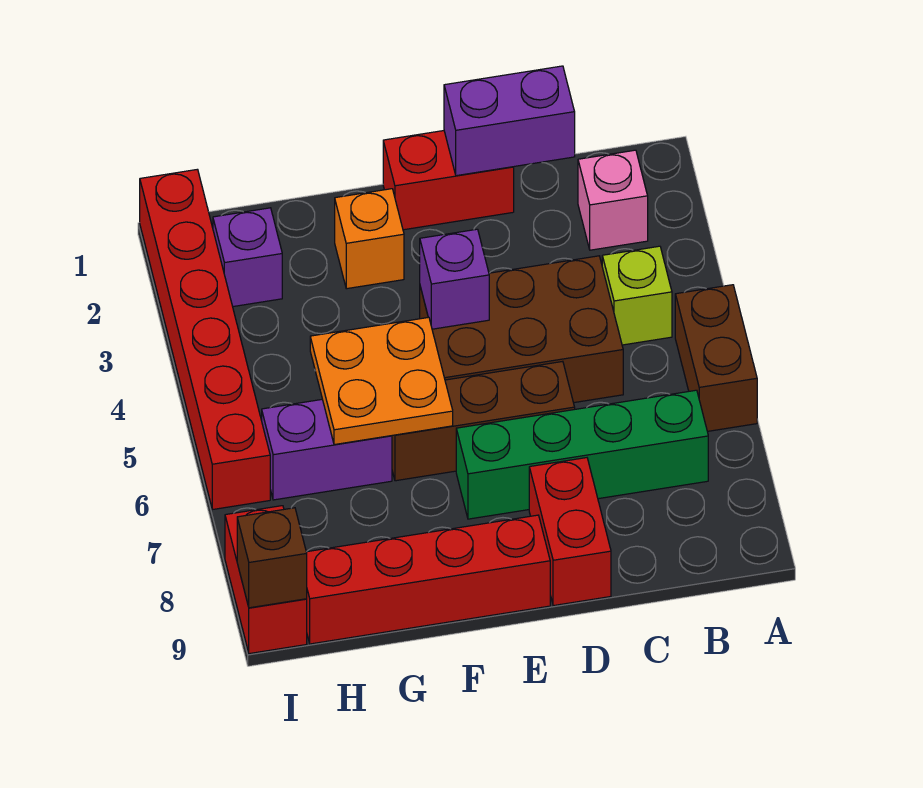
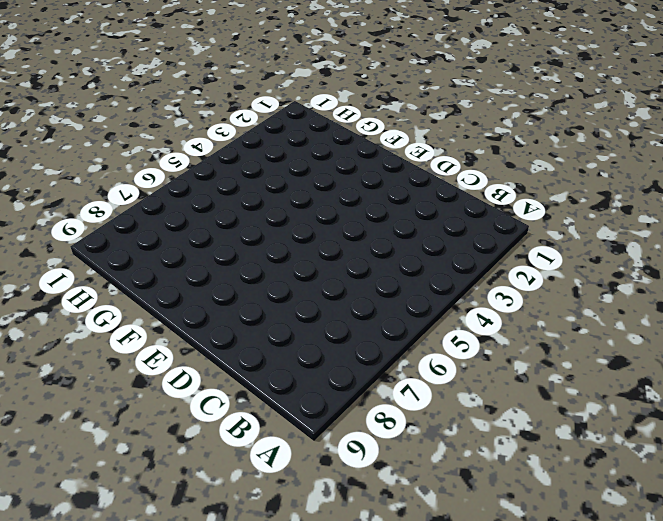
none -> brown brick A5:A6 level 1
none -> pink brick B2 level 1
none -> lime brick B4 level 1

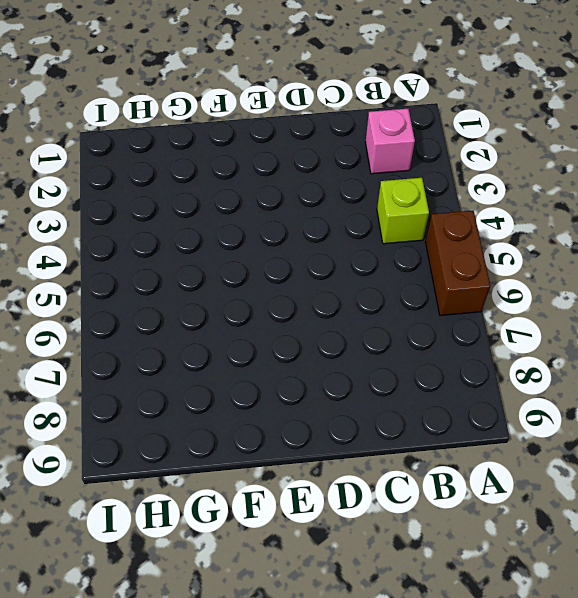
none -> green brick B7:E7 level 1
none -> brown brick C4:E5 level 1
none -> red brick D1:E1 level 1

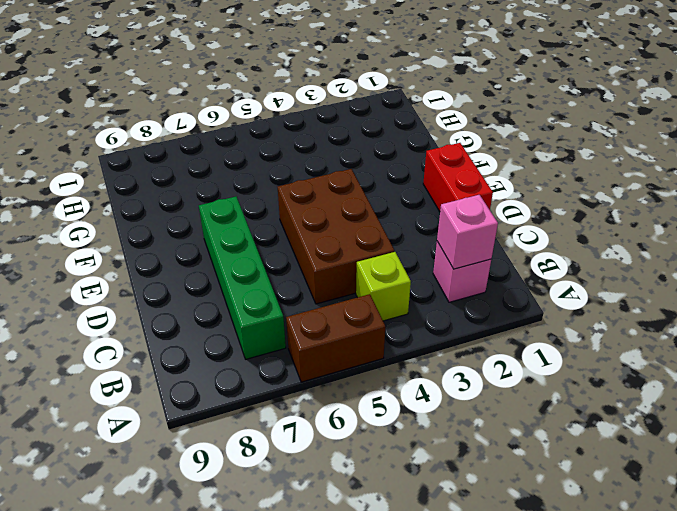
pink brick B2 level 2 -> none
none -> brown brick D6:F6 level 1
none -> red brick D8:D9 level 1
none -> red brick E9:H9 level 1

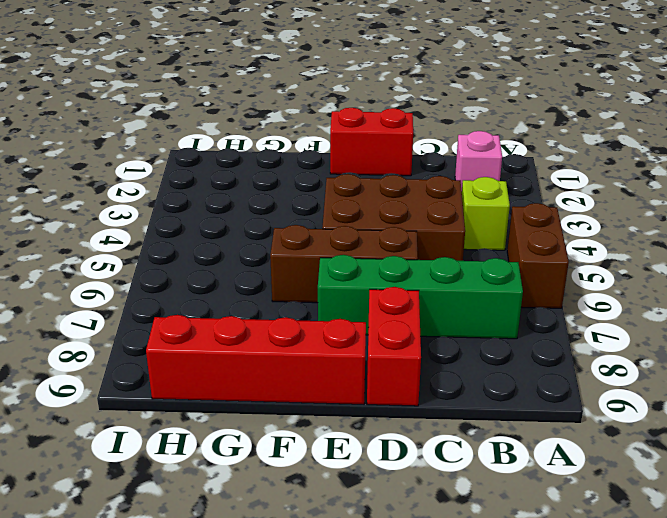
none -> orange brick F2 level 1
none -> purple brick G6:H6 level 1
none -> purple brick H2 level 1

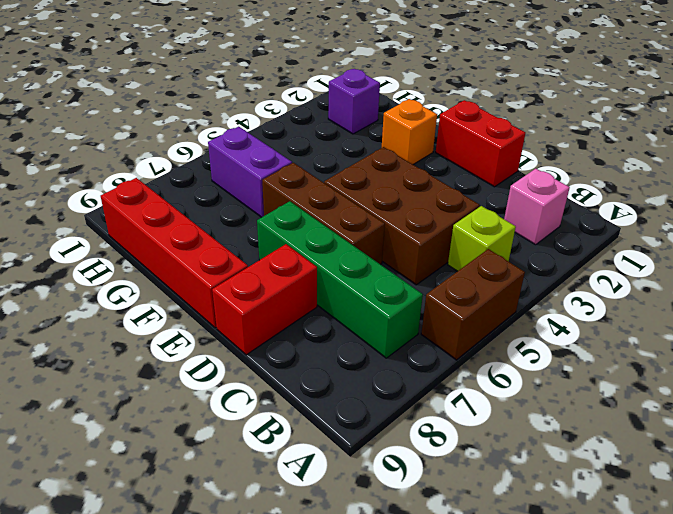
none -> red brick I1:I6 level 1
none -> red brick I8:I9 level 1
none -> purple brick C1:D1 level 2

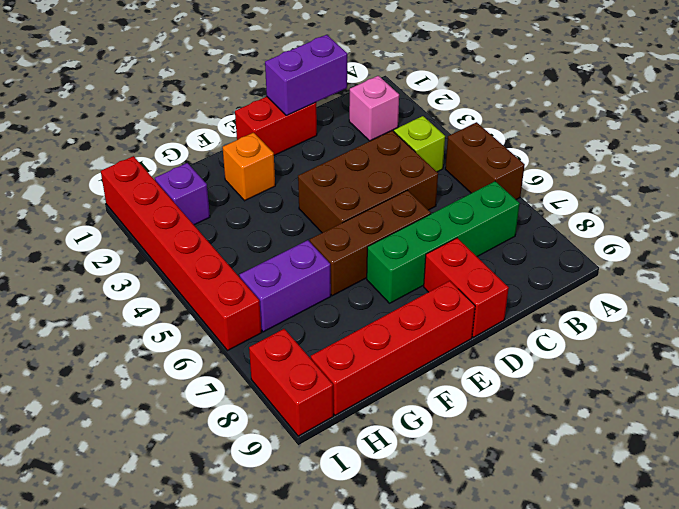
none -> purple brick E4 level 2
none -> orange plate F5:G6 level 2
none -> brown brick I9 level 2

